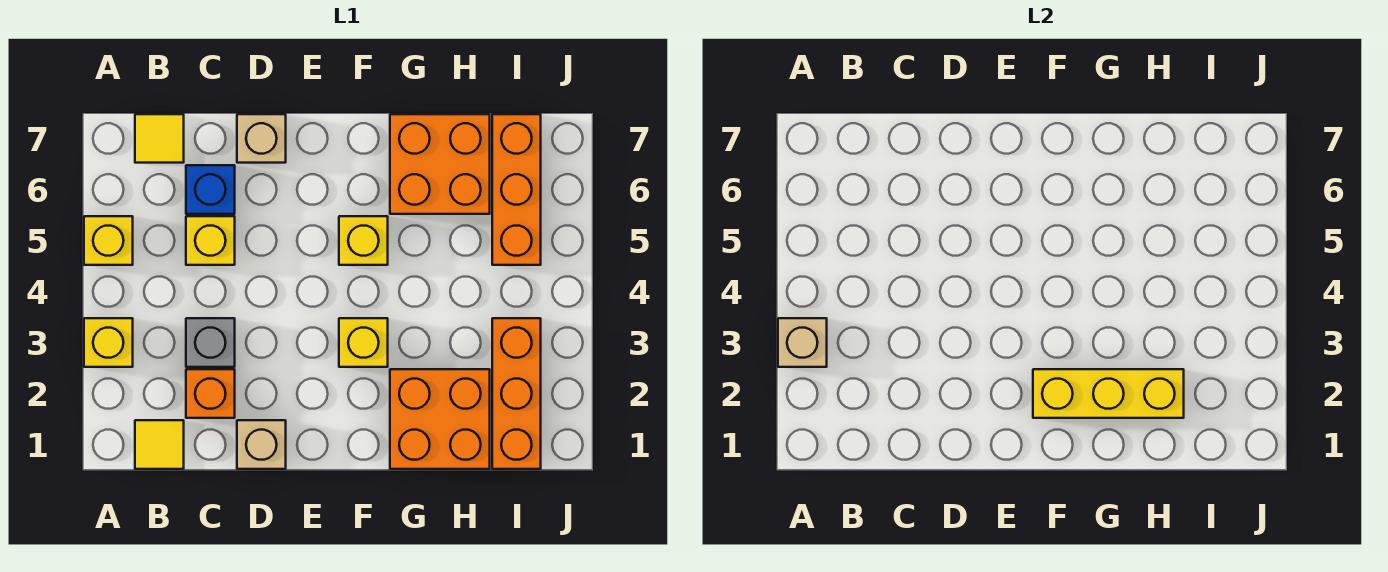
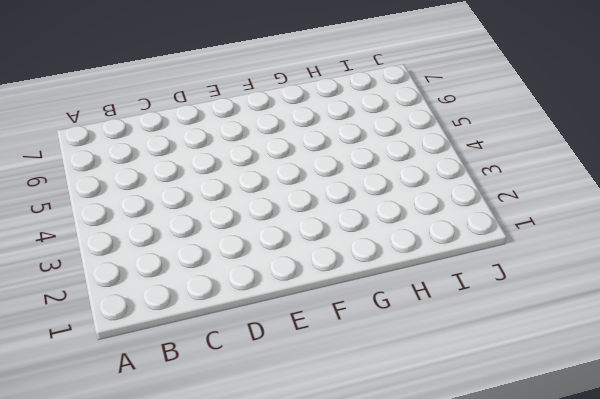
none -> yellow brick A3 level 1
none -> yellow brick A5 level 1
none -> yellow tile B1 level 1

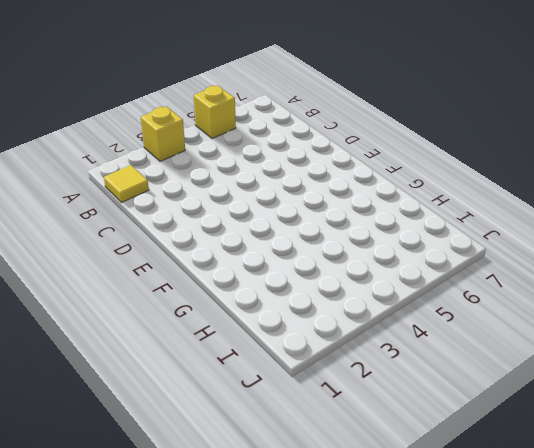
none -> yellow tile B7 level 1
none -> orange brick C2 level 1
none -> grey brick C3 level 1

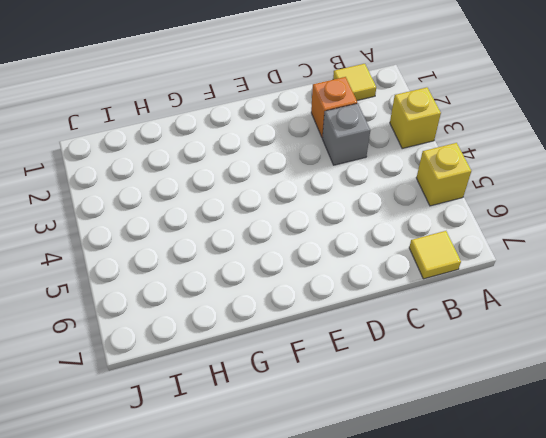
none -> yellow brick C5 level 1
none -> blue brick C6 level 1
none -> tan brick D1 level 1

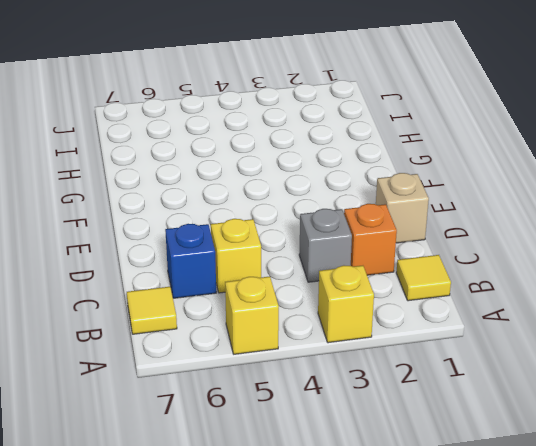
none -> tan brick D7 level 1
none -> yellow brick F3 level 1
none -> yellow brick F5 level 1

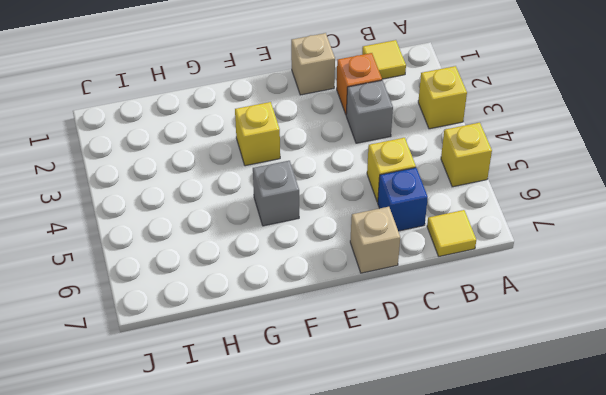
grey brick F5 level 1 -> yellow brick F5 level 1
none -> orange brick G1:H2 level 1
none -> orange brick G6:H7 level 1
none -> orange brick I1:I3 level 1

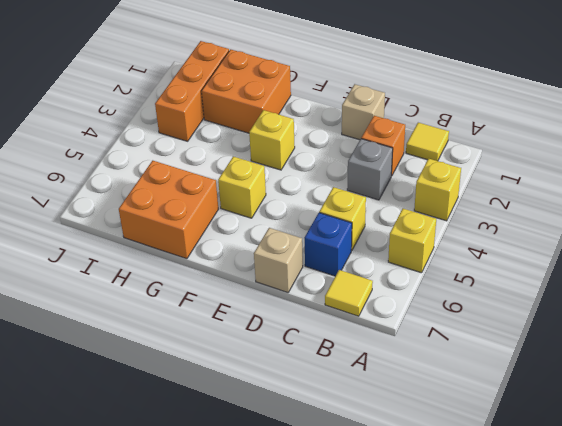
none -> orange brick I5:I7 level 1
none -> tan brick A3 level 2
none -> yellow brick F2:H2 level 2

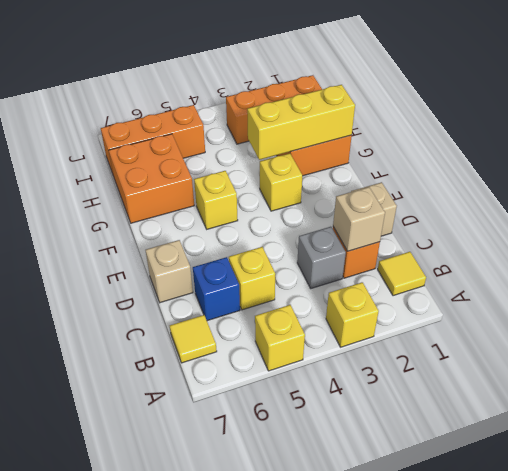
tan brick C2 level 2 -> tan brick A3 level 2
yellow brick G1:G3 level 2 -> yellow brick F2:H2 level 2

